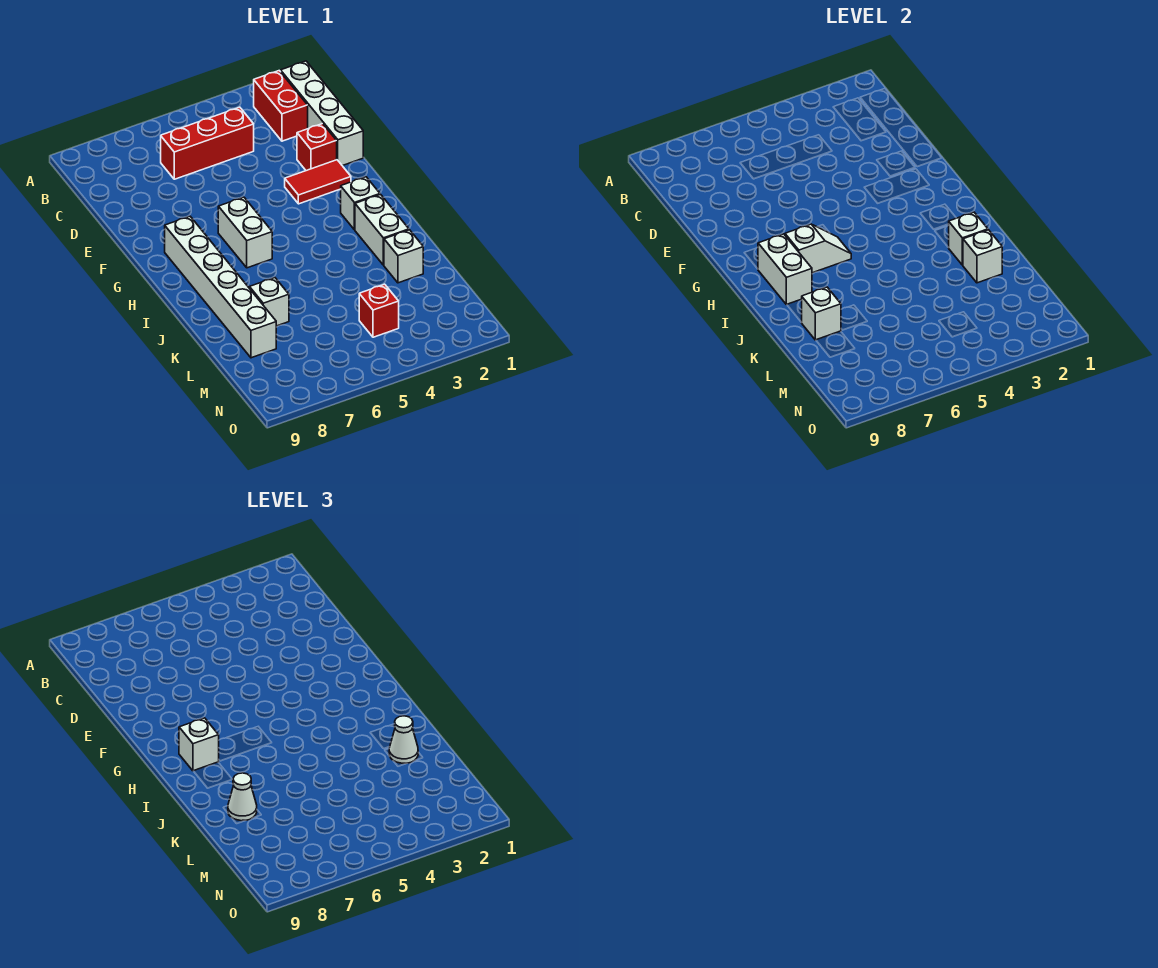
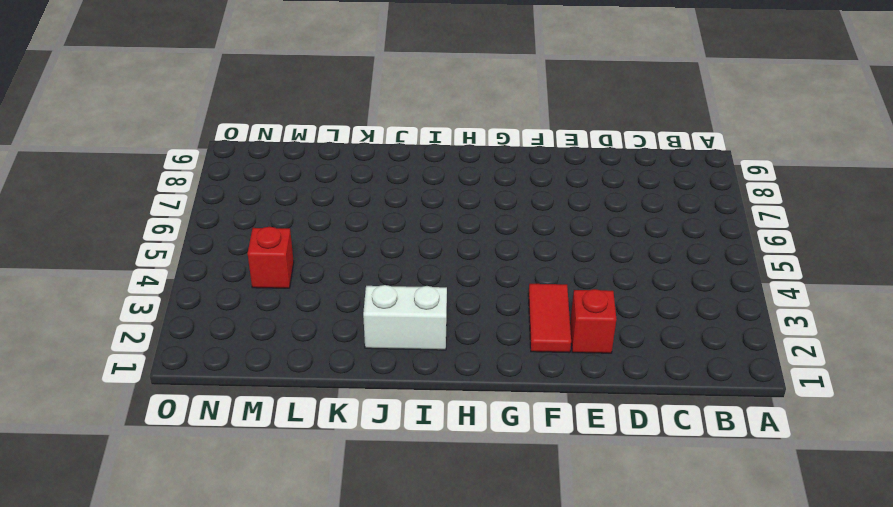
none -> white brick B1:E1 level 1
none -> red brick B2:C2 level 1
none -> red brick C4:C6 level 1

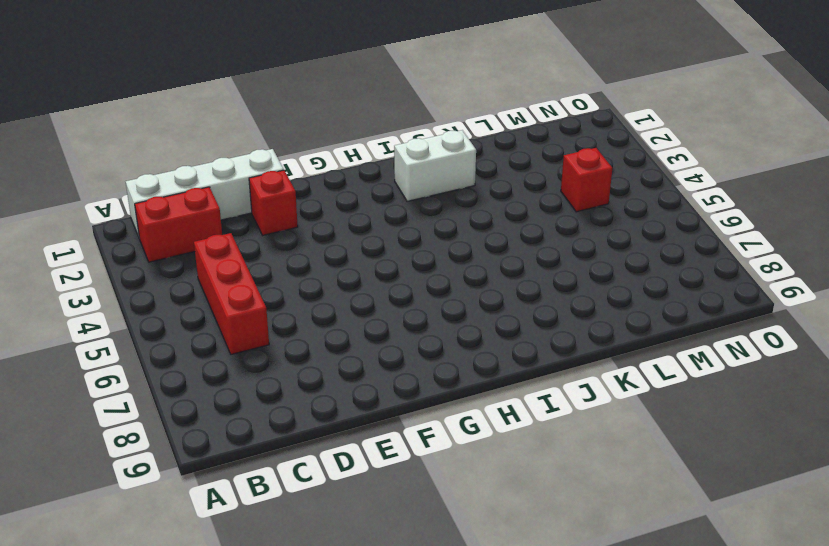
none -> red tile F2:F3 level 1
none -> white brick G6:H6 level 1
none -> white brick G8:L8 level 1

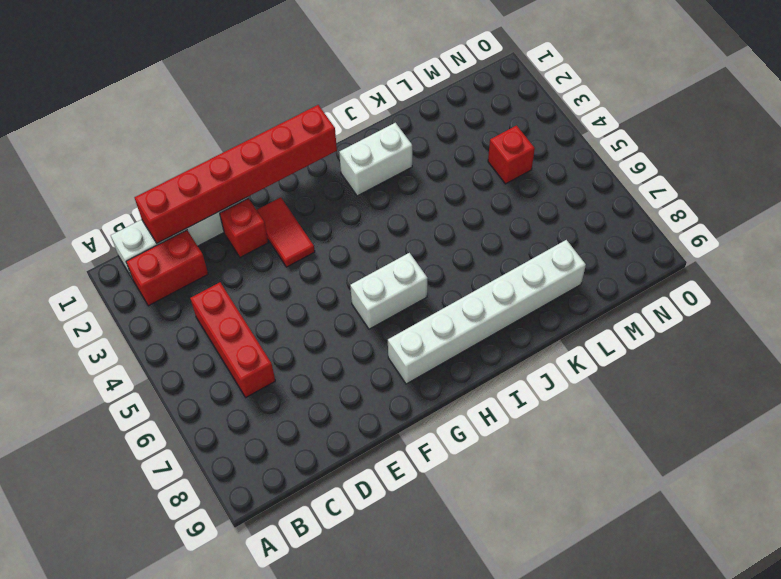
red brick C1:H1 level 2 -> none
none -> white brick H2 level 1
none -> white brick K2 level 1
none -> white brick K7 level 1

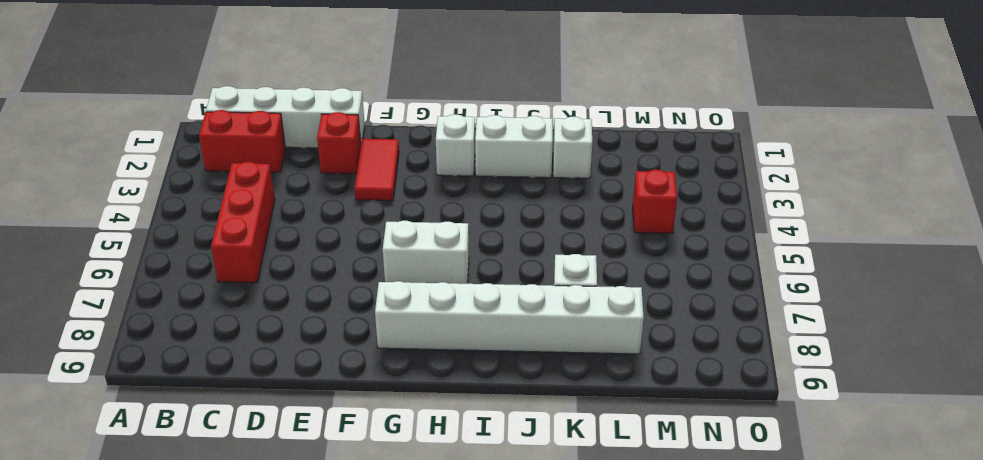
none -> white slope H6:H7 level 2 top 7
none -> white brick H8:I8 level 2
none -> white brick J2 level 2

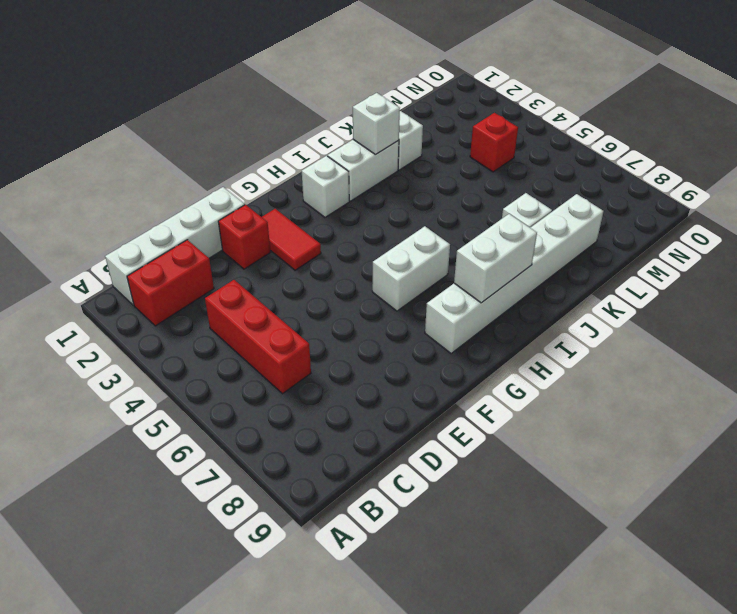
none -> white slope H6:H7 level 2 top 7
none -> white brick K2 level 2
none -> white brick K8 level 2

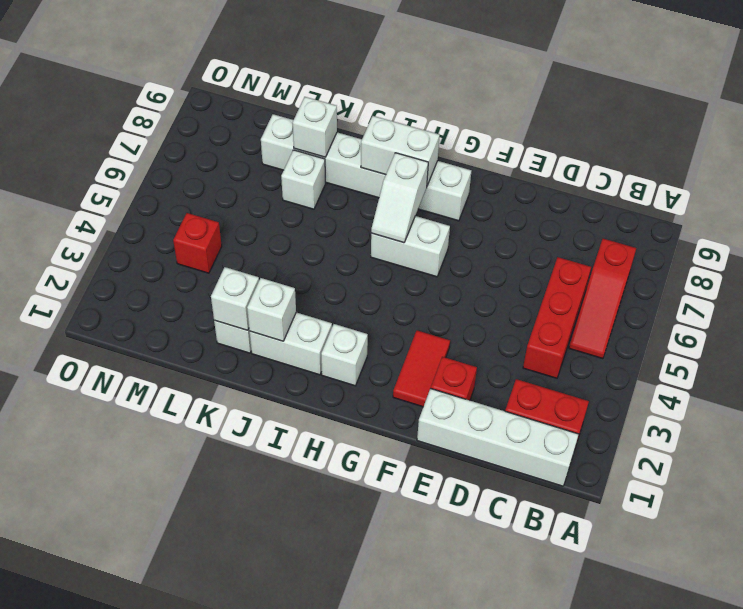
red slope B5:B7 level 1 top 7 -> none
none -> white brick H8 level 3
none -> white cone K2 level 3
none -> white cone K8 level 3

